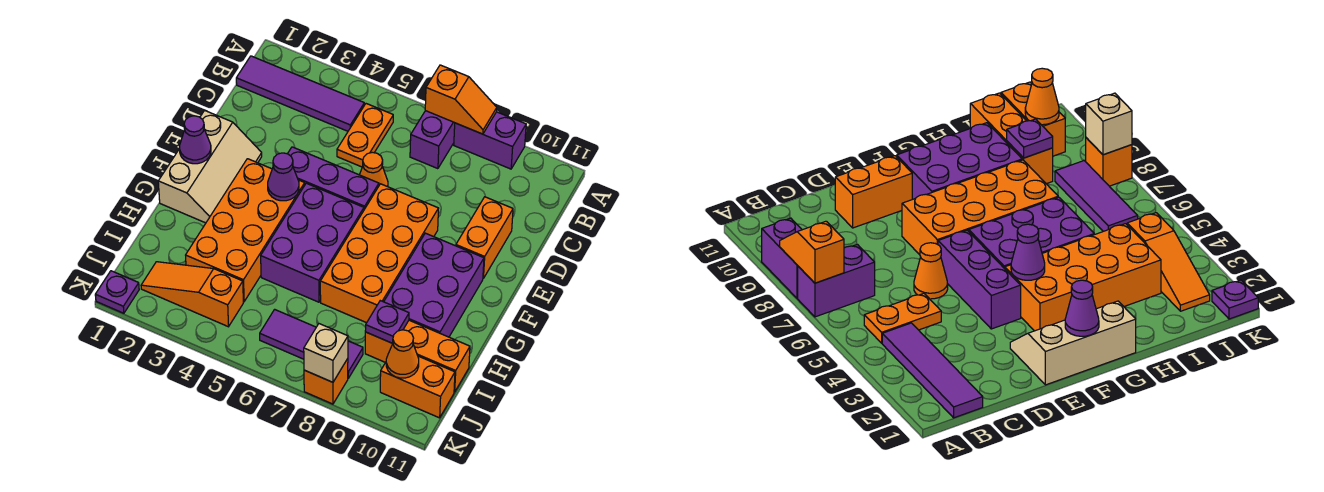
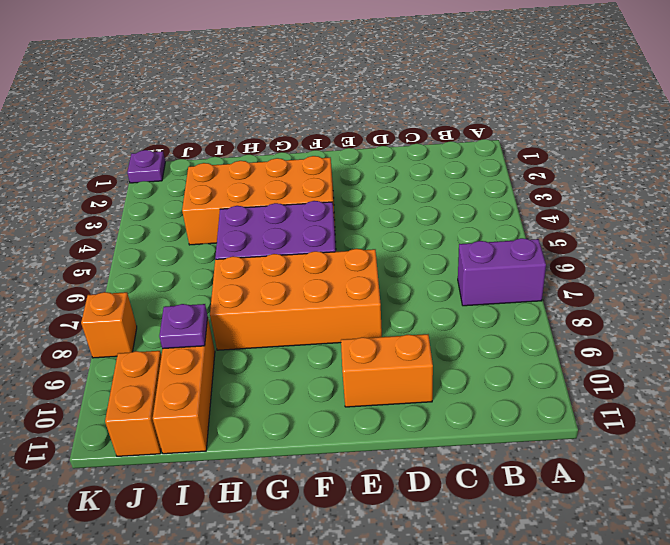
none -> purple brick A8:A9 level 1
none -> purple tile B1:B4 level 1
none -> orange plate B5:C5 level 1

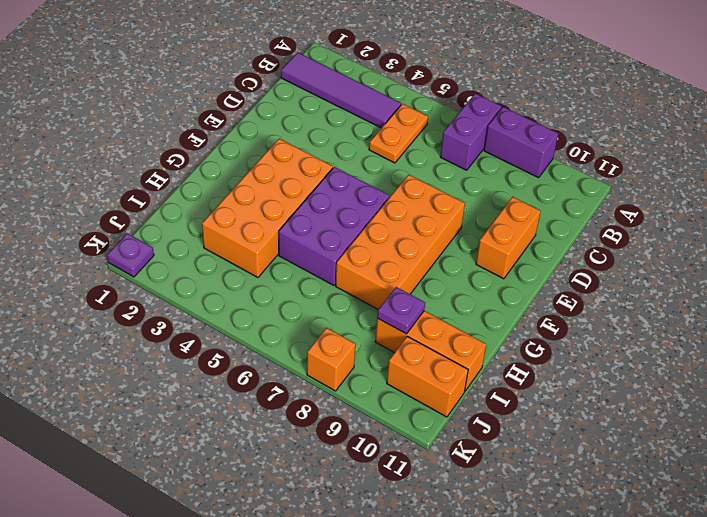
none -> orange cone D6 level 1
none -> tan slope E1:G2 level 1 top 1
none -> purple brick E4:E6 level 1

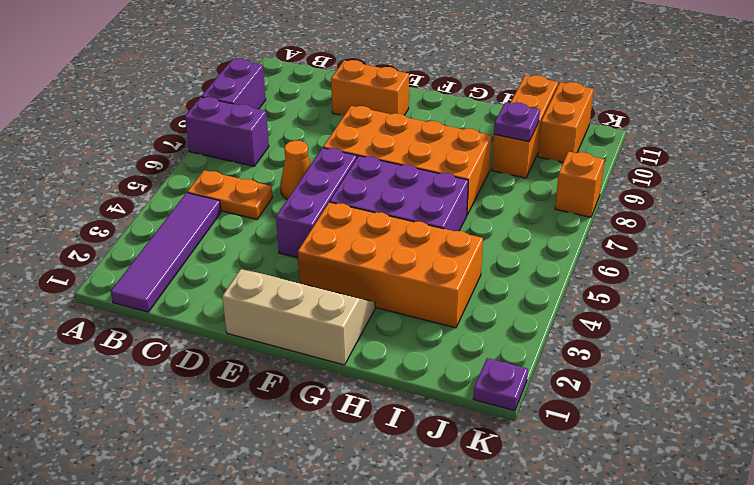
none -> purple brick F9:H10 level 1
none -> orange slope J2:J4 level 1 top 4
none -> purple tile J6:J8 level 1

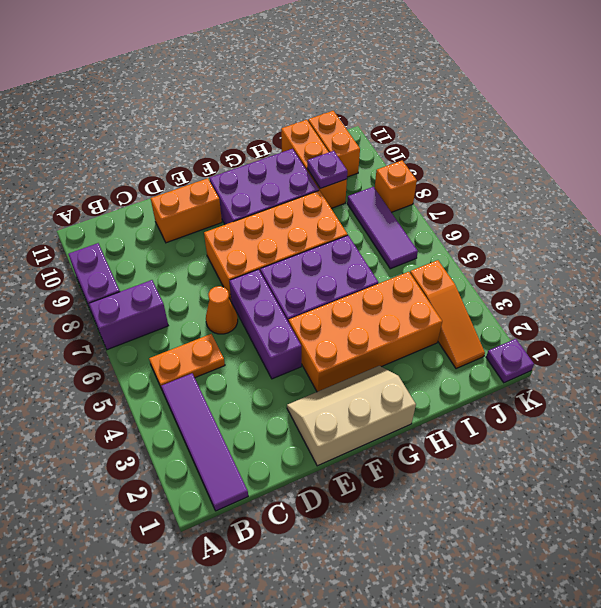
none -> orange slope A7:A8 level 2 top 7
none -> purple cone F1 level 2
none -> purple cone F4 level 2

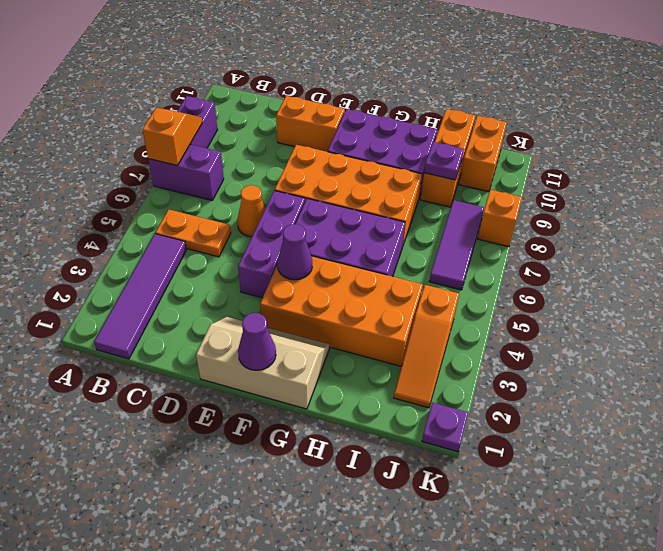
none -> orange cone J10 level 2
none -> tan brick K8 level 2

